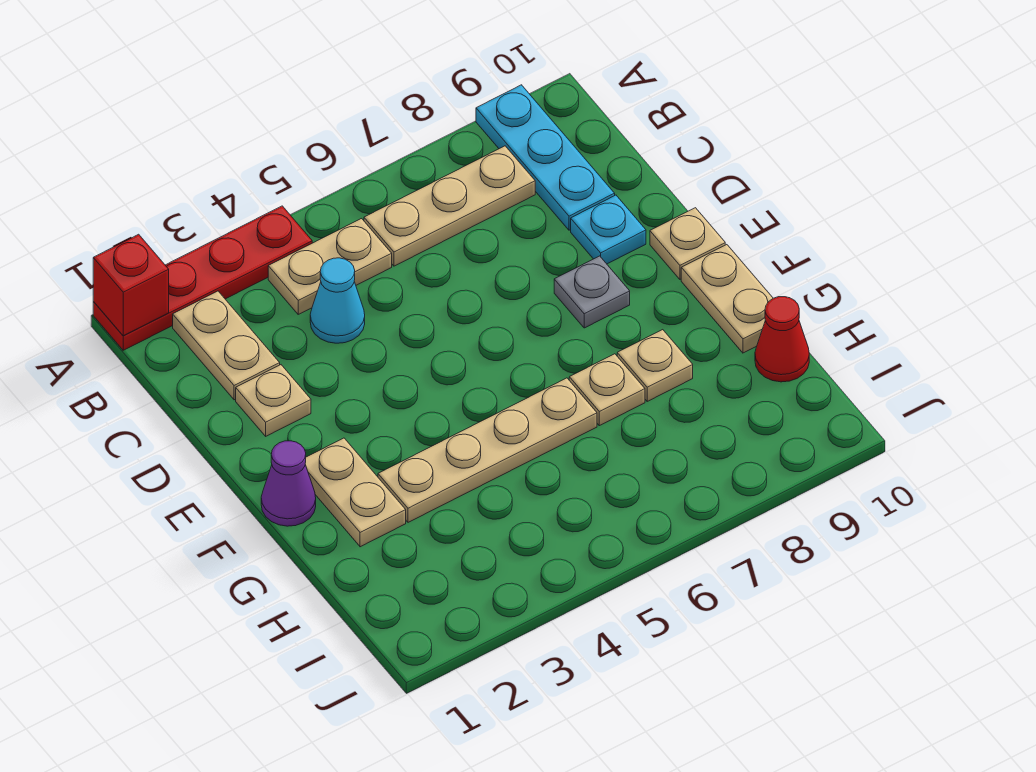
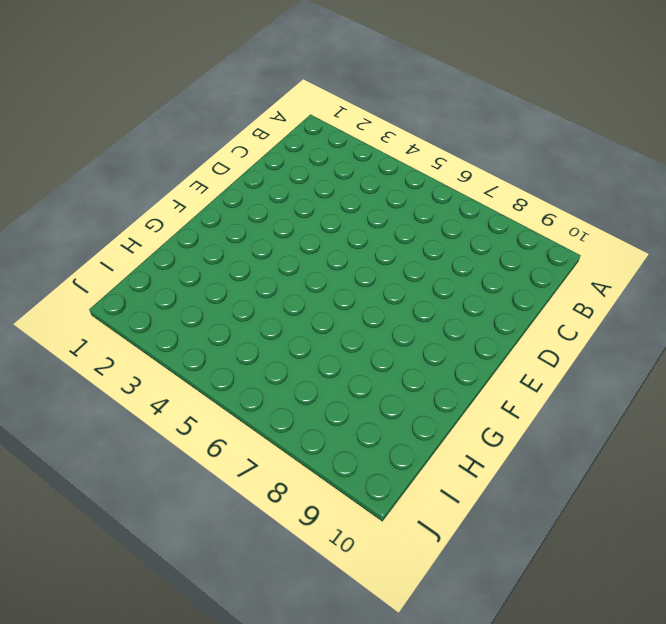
none -> red plate A1:A4 level 1
none -> cyan plate A9:C9 level 1
none -> tan plate B2:C2 level 1

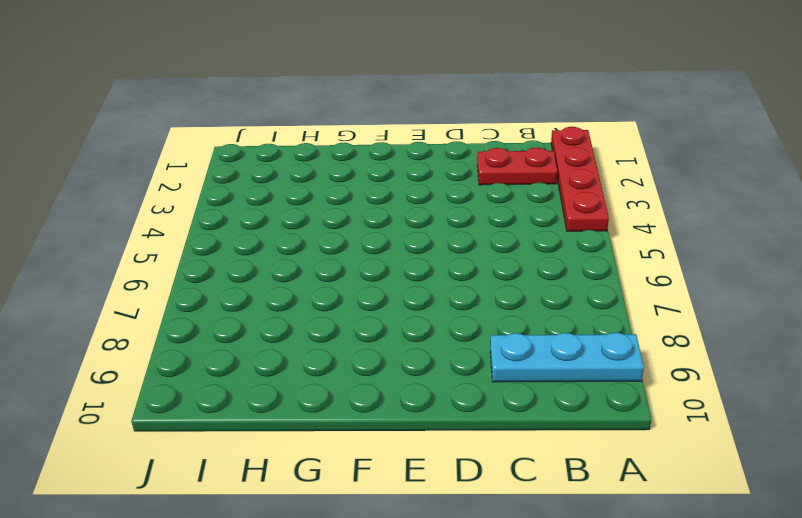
red plate B2:C2 level 1 -> tan plate B2:C2 level 1
none -> tan plate B4:B5 level 1
none -> tan plate B6:B8 level 1
none -> cyan cone C4 level 1

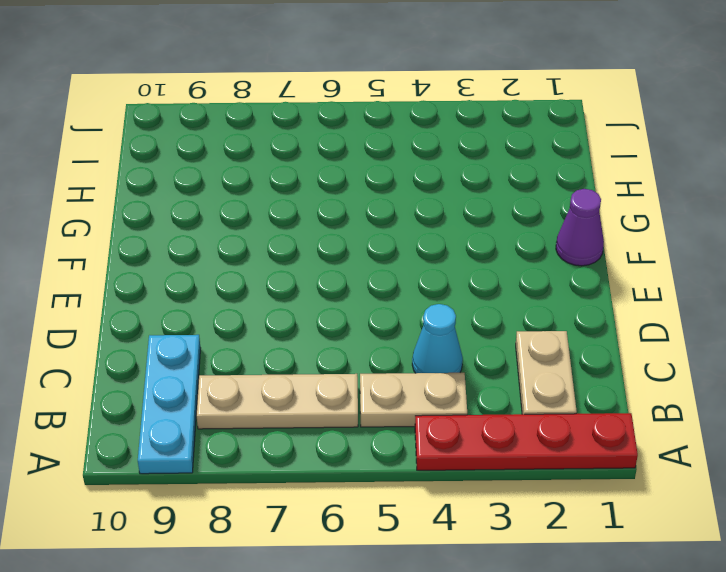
none -> tan plate D2 level 1
none -> cyan plate D9 level 1
none -> grey plate E8 level 1

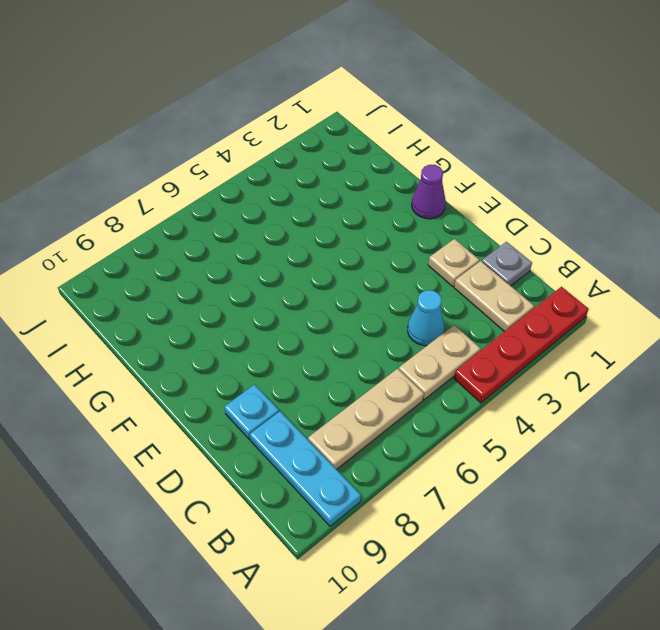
grey plate C1 level 1 -> grey plate E8 level 1
none -> tan plate E10 level 1
none -> tan plate F2:G2 level 1
none -> tan plate F10:G10 level 1

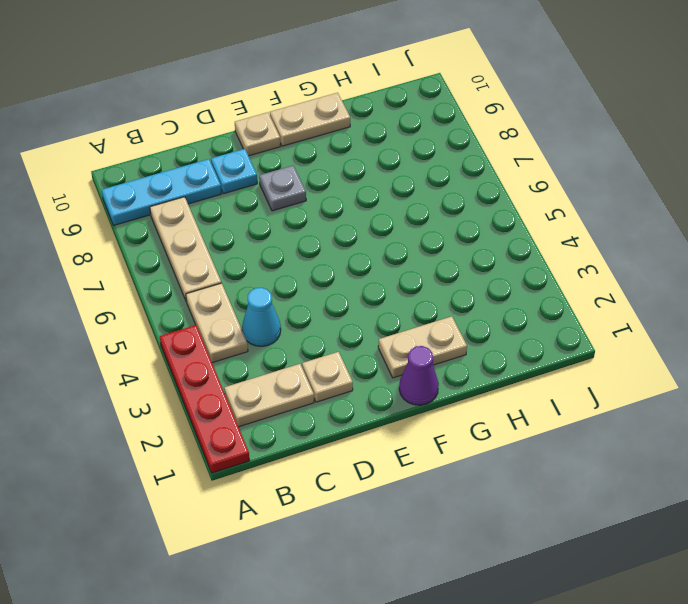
none -> tan plate G3:G6 level 1
none -> tan plate G7 level 1
none -> tan plate G8 level 1

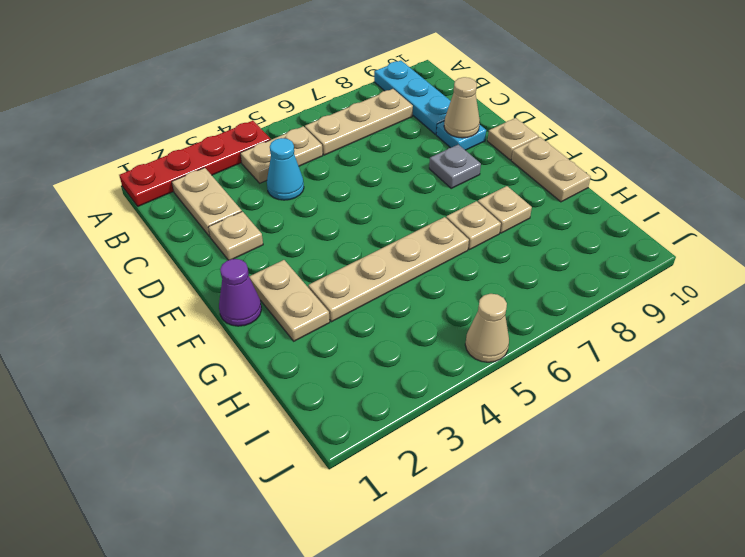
tan cone D9 level 2 -> none
tan cone J5 level 1 -> none
none -> red cone H10 level 1
none -> red brick A1 level 2

